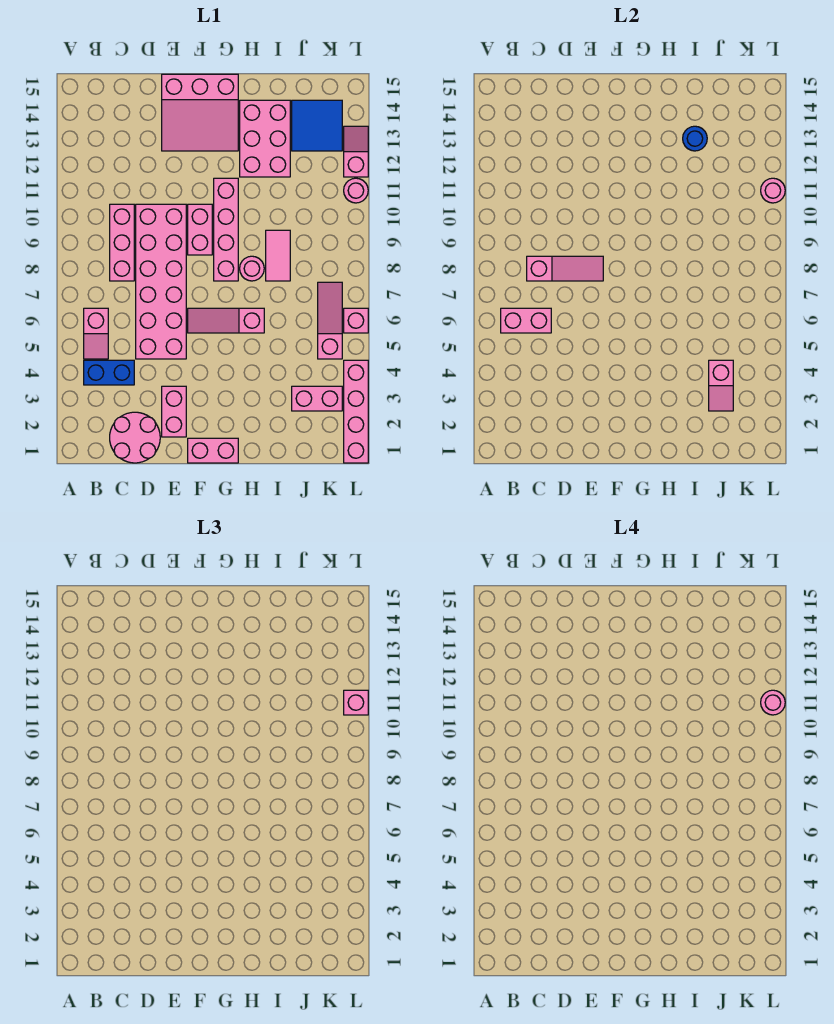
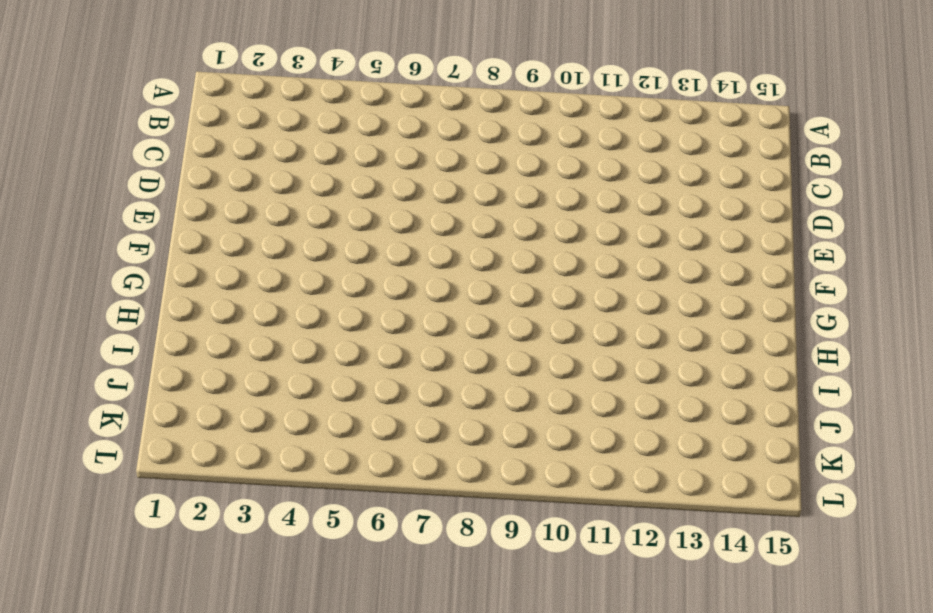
none -> blue brick B4:C4 level 1
none -> pink slope B5:B6 level 1 top 6
none -> pink round brick C1:D2 level 1

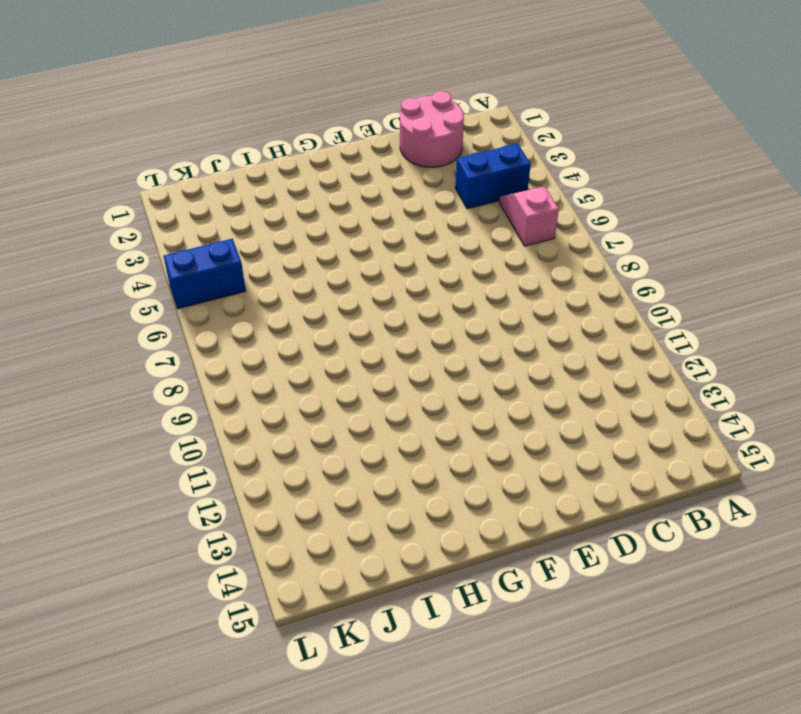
blue brick K5:L5 level 1 -> pink slope K5:K7 level 1 top 5
none -> pink brick C8:C10 level 1
none -> pink brick D5:E10 level 1
none -> pink brick E2:E3 level 1

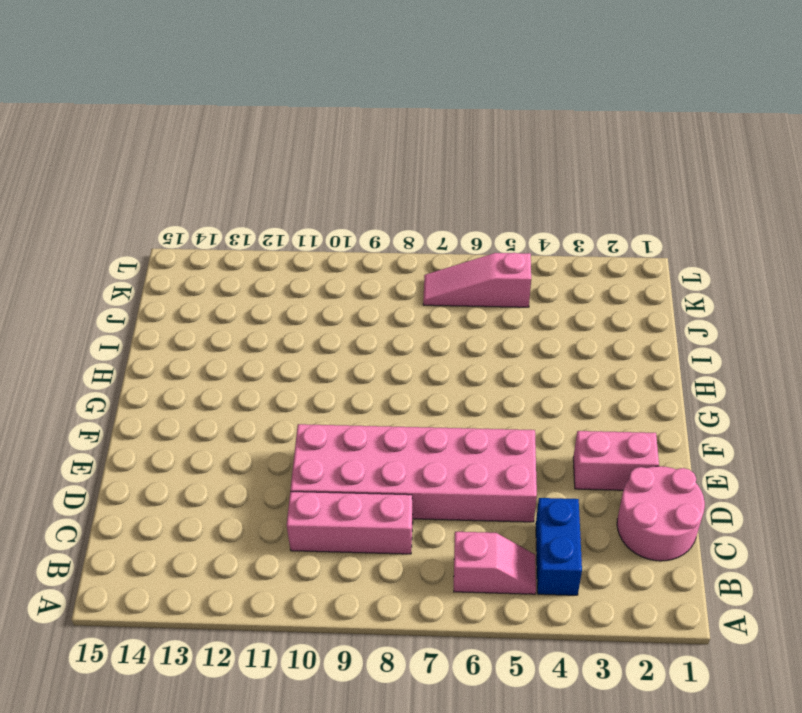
none -> pink slope E13:G15 level 1 top 15
none -> pink brick F1:G1 level 1
none -> pink slope F6:H6 level 1 top H

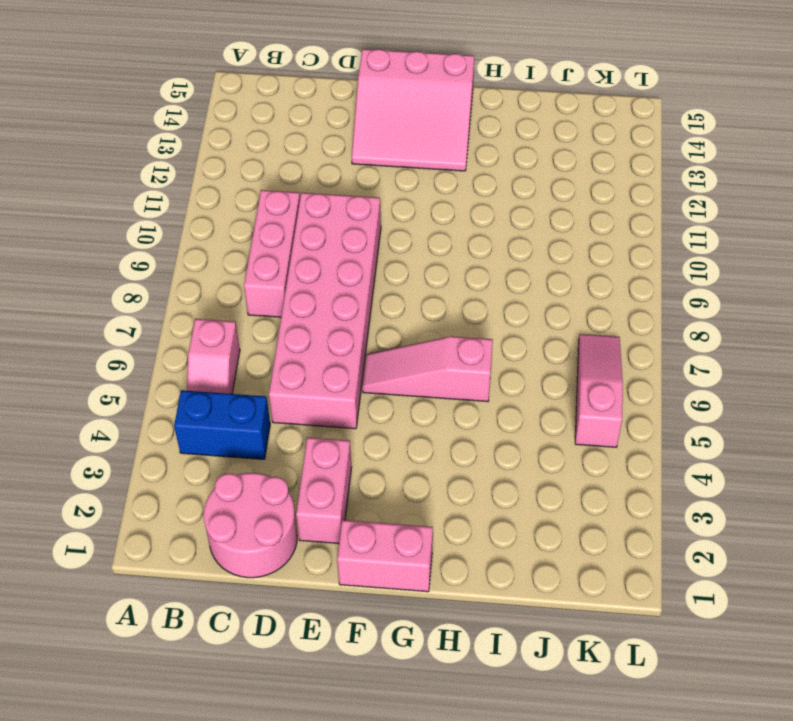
none -> pink brick F9:F10 level 1
none -> pink brick G8:G11 level 1
none -> pink round brick H8 level 1

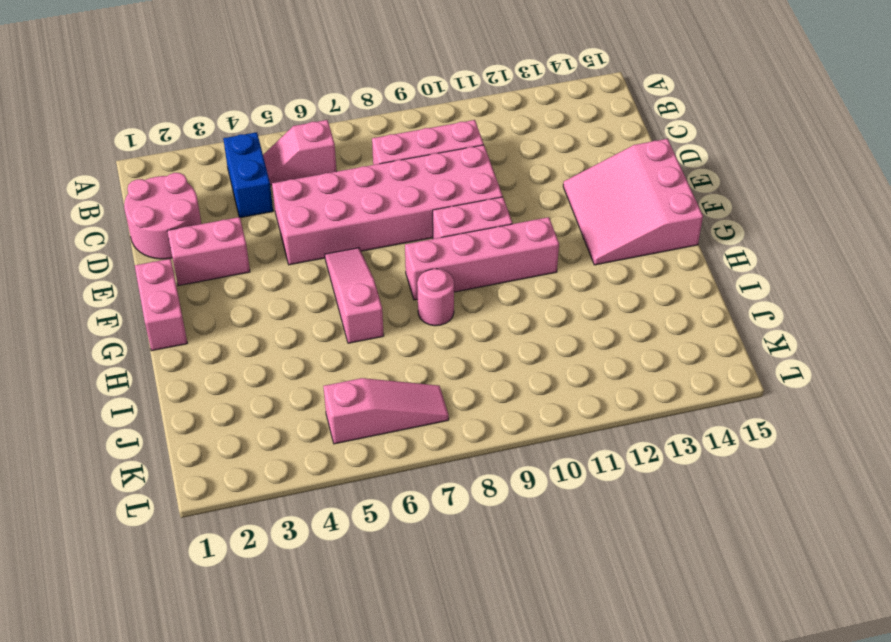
none -> pink brick H12:I14 level 1
none -> pink tile I8:I9 level 1
none -> pink brick J3:K3 level 1

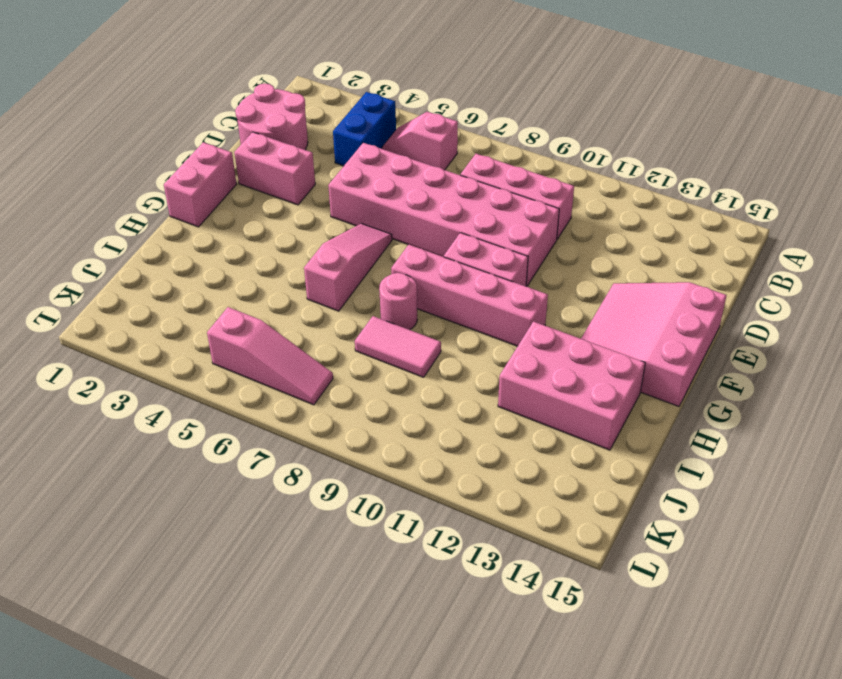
none -> pink brick J3:K3 level 1
none -> blue tile J13:K14 level 1
none -> pink brick L1:L4 level 1

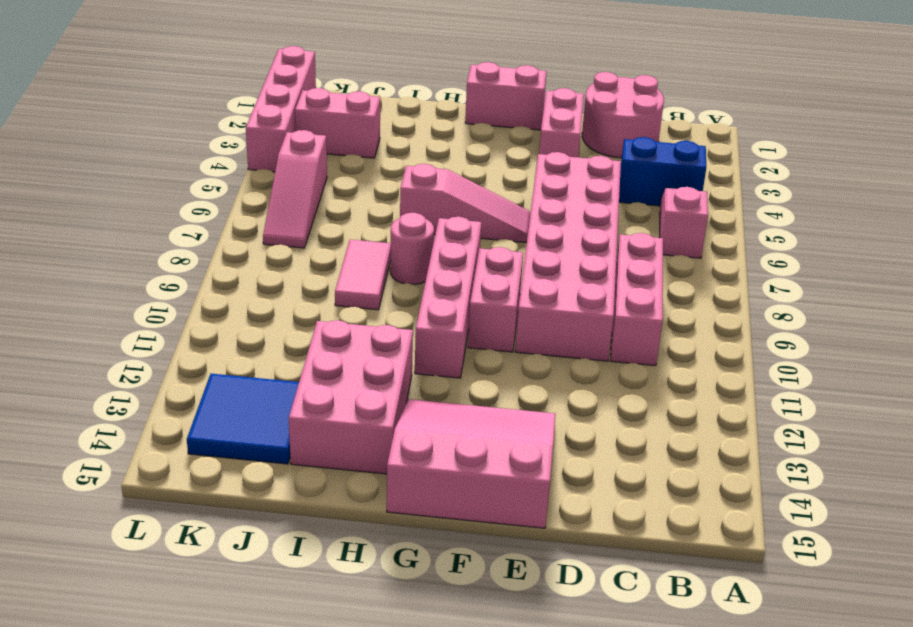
none -> pink brick L6 level 1
none -> pink round brick L11 level 1
none -> pink slope L12:L13 level 1 top 12

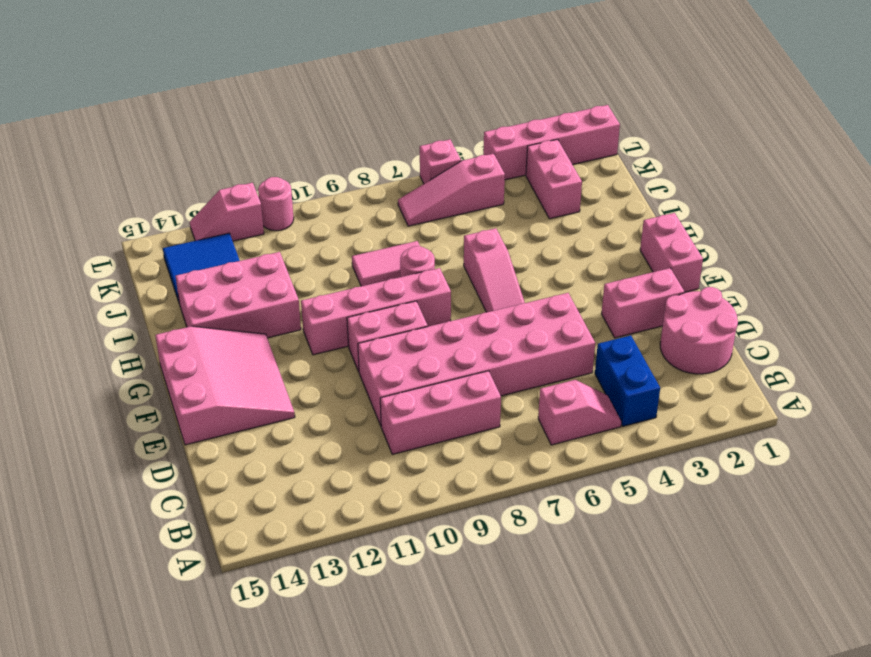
none -> pink brick B6:C6 level 2
none -> pink slope C8:E8 level 2 top C
none -> blue round brick I13 level 2

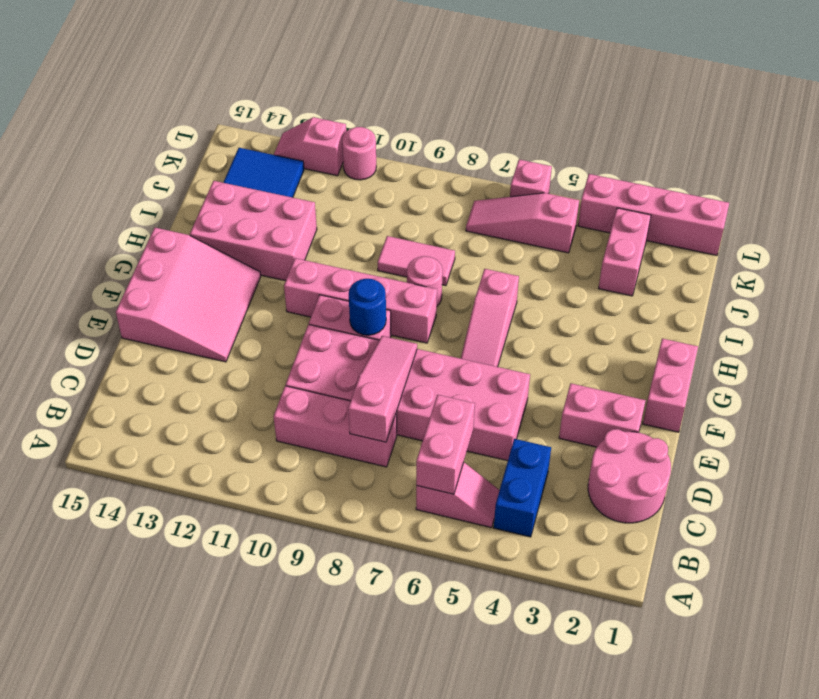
blue round brick F9 level 2 -> blue round brick I13 level 2
none -> pink slope J3:J4 level 2 top 4
none -> pink round brick L11 level 2
none -> pink brick L11 level 3

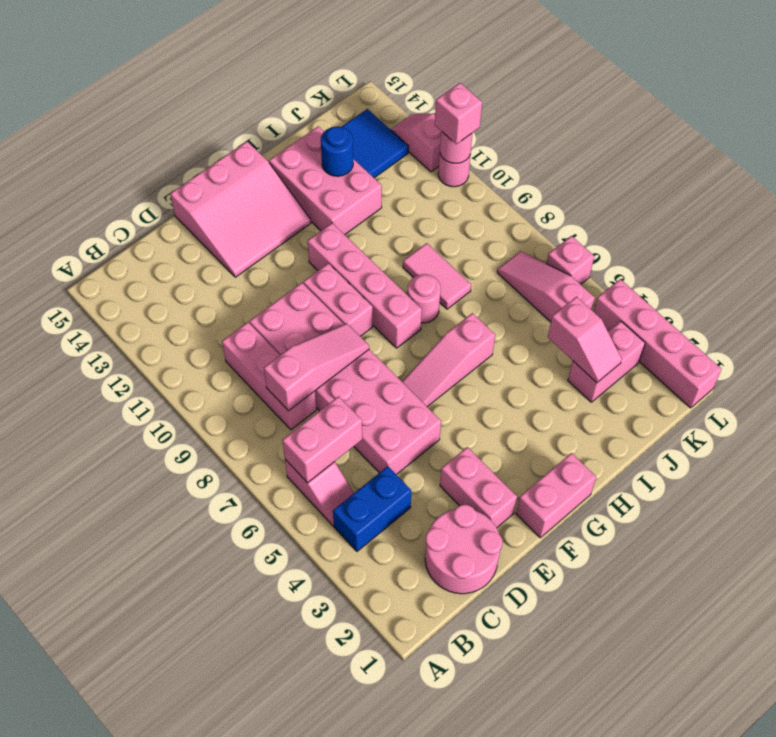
none -> pink round brick L11 level 4

